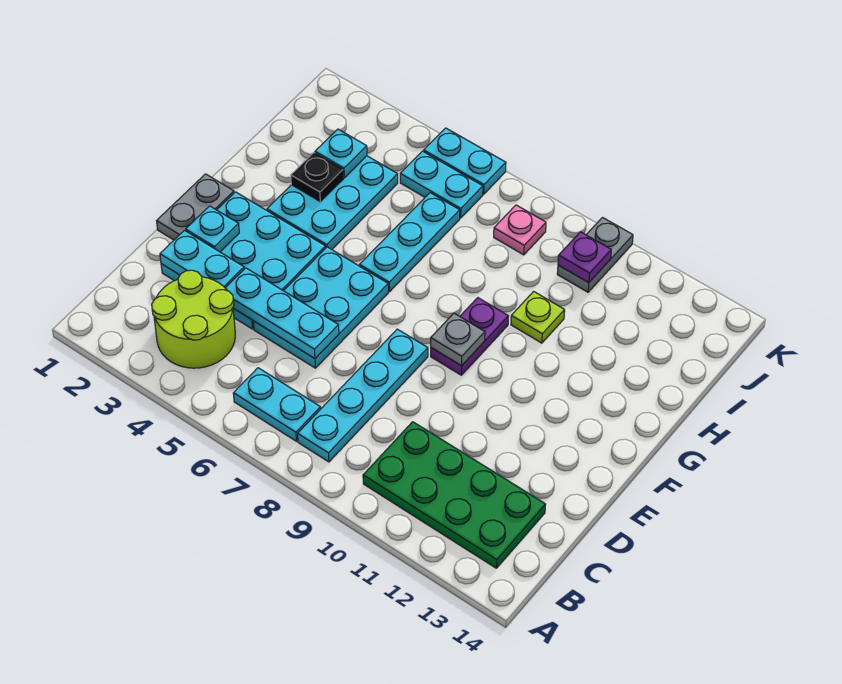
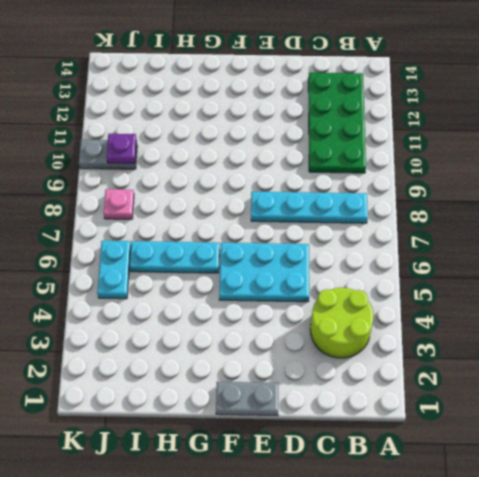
none -> cyan plate B6:B7 level 1
none -> cyan plate D2:F4 level 1
none -> purple plate F9:G9 level 1

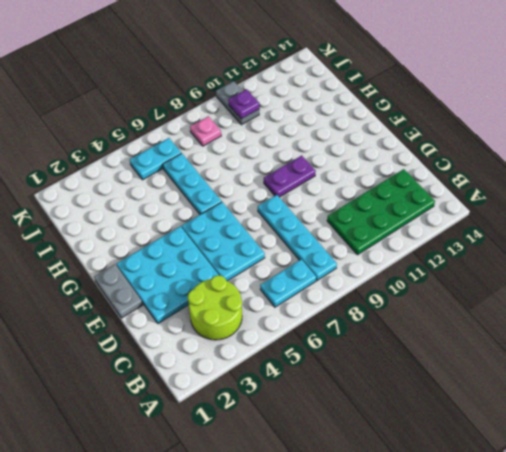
purple plate F9:F10 level 1 -> purple plate F9:G9 level 1
none -> cyan plate G3:I4 level 1
none -> lime plate H10 level 1
none -> cyan plate K5:K6 level 1

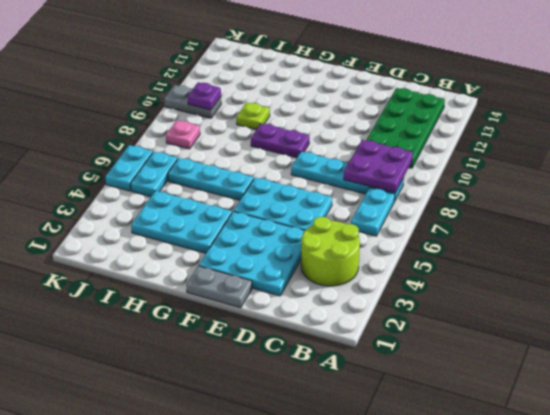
purple plate B8:C9 level 2 -> none
none -> cyan plate D2:D3 level 2
none -> cyan plate D4:D6 level 2
none -> cyan plate E2 level 2

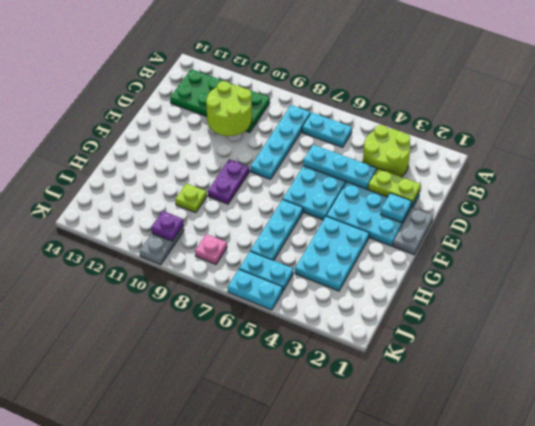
lime round brick C10:D11 level 2 -> none
lime plate D2:D3 level 2 -> cyan plate D2:D3 level 2
none -> grey plate F9 level 2
none -> black plate H3 level 2
none -> cyan plate I3 level 2

